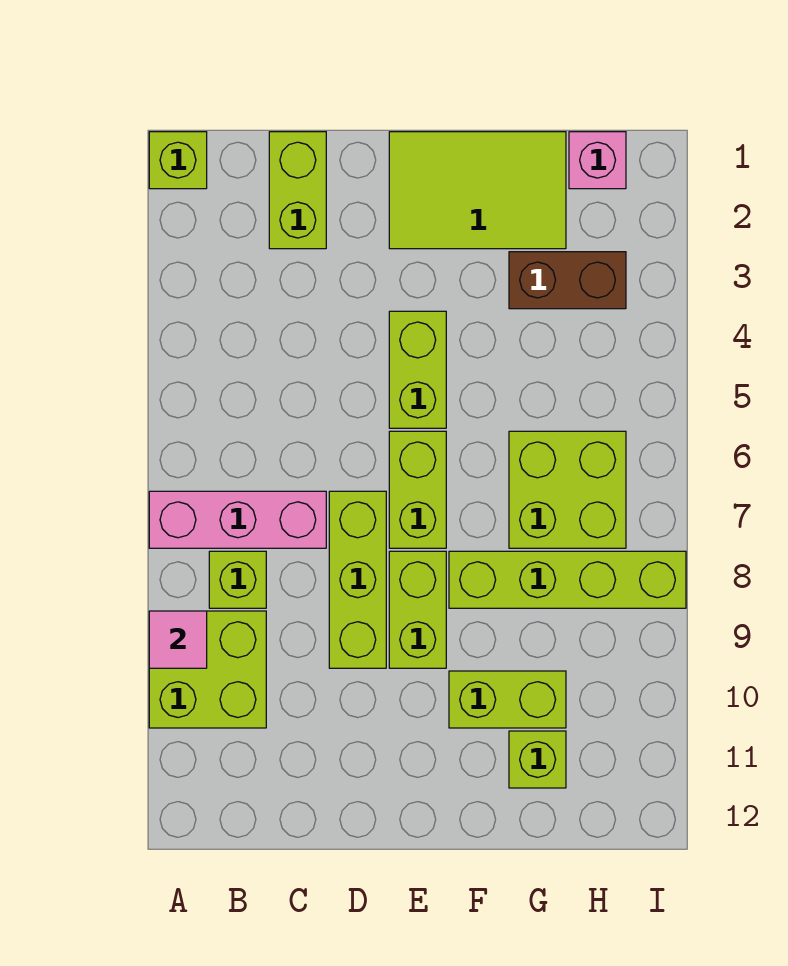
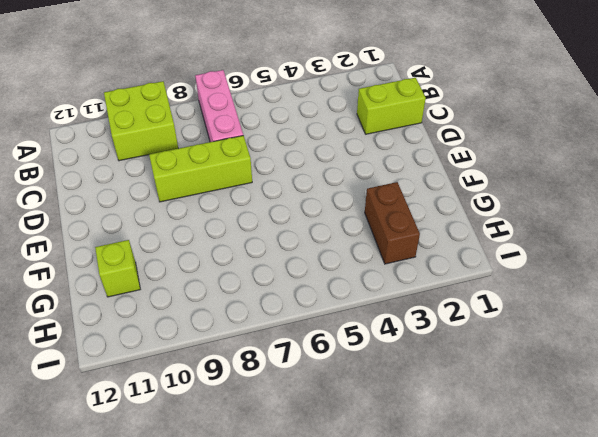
none -> lime brick A1 level 1
none -> lime brick B8 level 1
none -> lime tile E1:G2 level 1

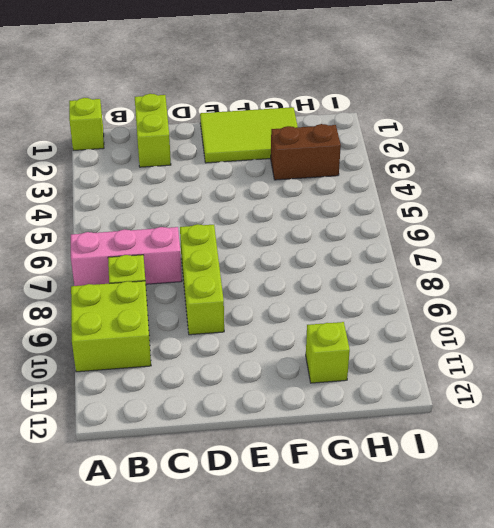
none -> lime brick E4:E5 level 1
none -> lime brick E6:E7 level 1
none -> lime brick E8:E9 level 1

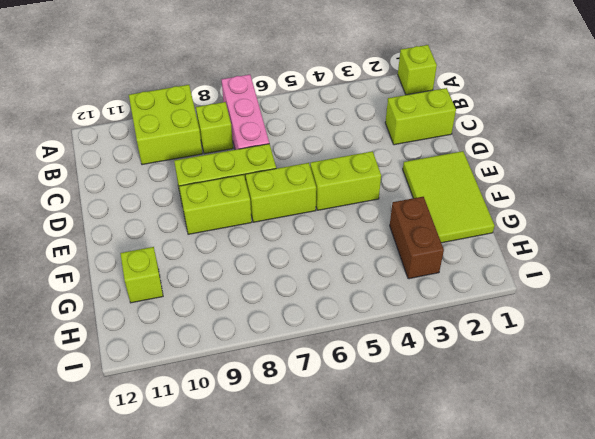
none -> lime brick F8:I8 level 1
none -> lime brick F10:G10 level 1
none -> lime brick G6:H7 level 1

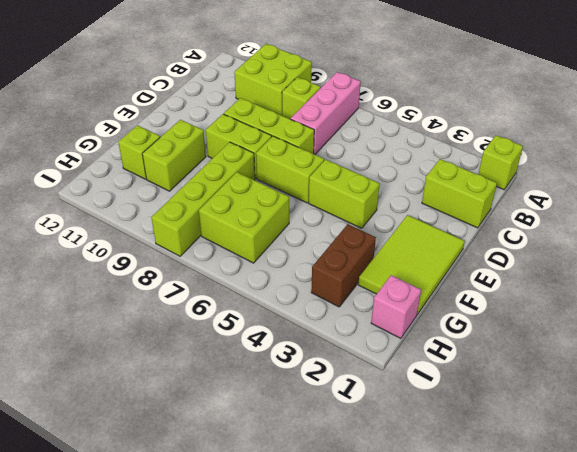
none -> pink tile A9 level 2

